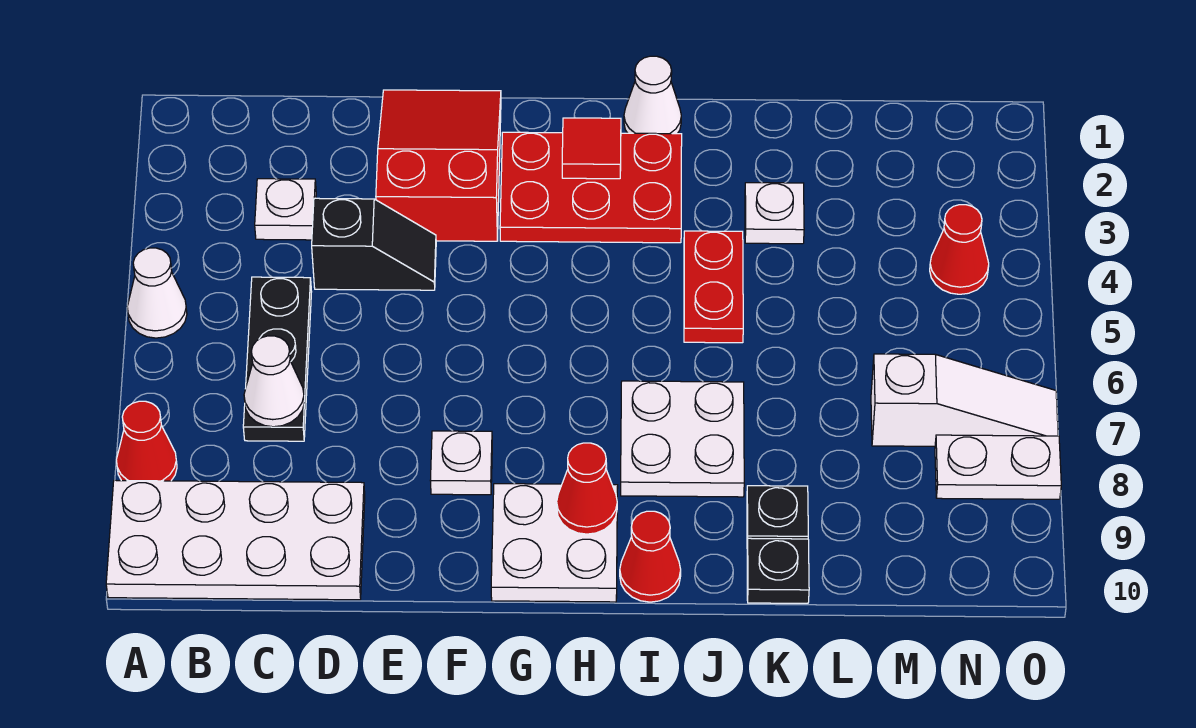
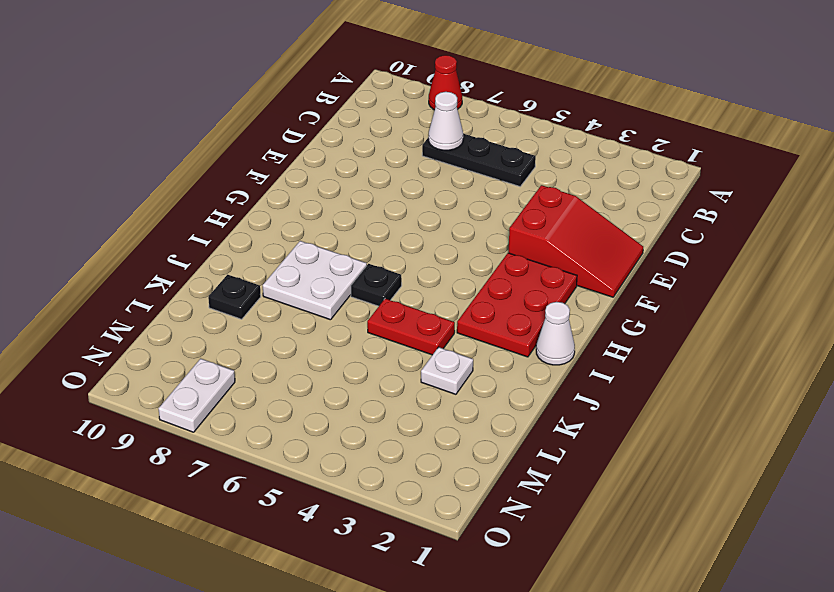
black plate I6 level 1 -> black plate K10 level 1
none -> white cone A5 level 1
none -> white plate A9:D10 level 1
none -> white plate C3 level 1

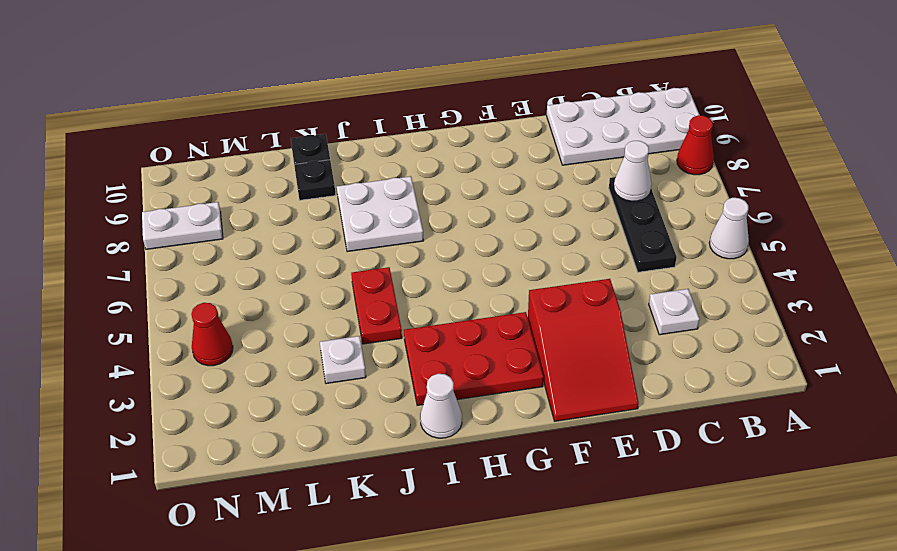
none -> black slope D4:E4 level 1 top D
none -> white plate F8 level 1
none -> white plate G9:H10 level 1

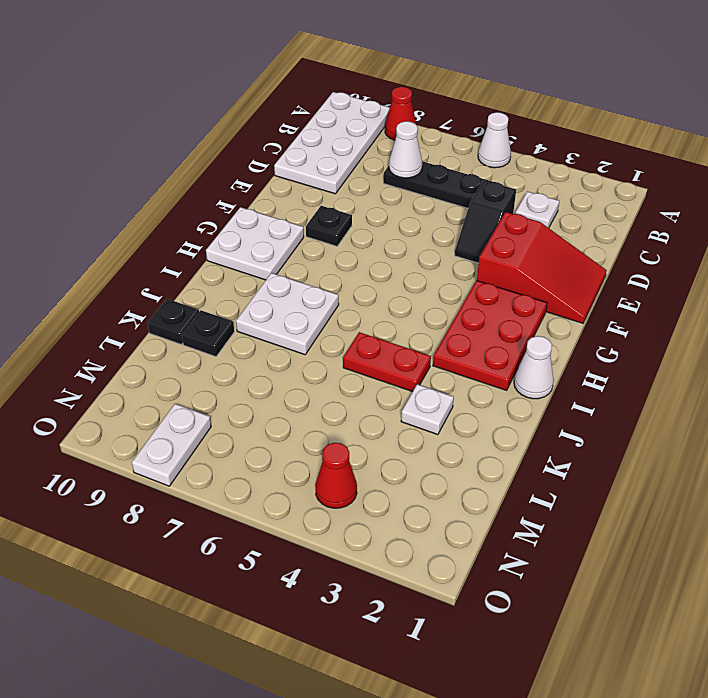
black plate F8 level 1 -> white plate F8 level 1
none -> red cone I10 level 1
none -> white slope M7:O7 level 1 top M
none -> red tile H2 level 2

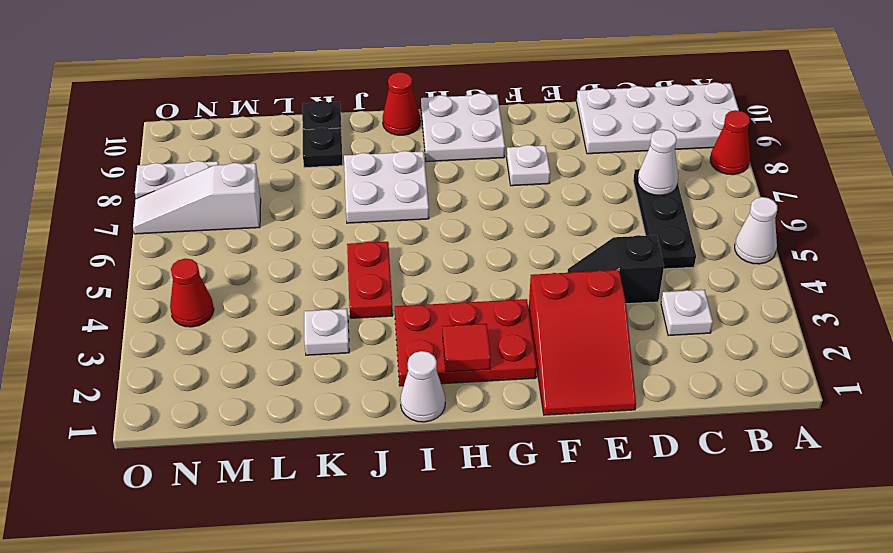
none -> red cone H9 level 2

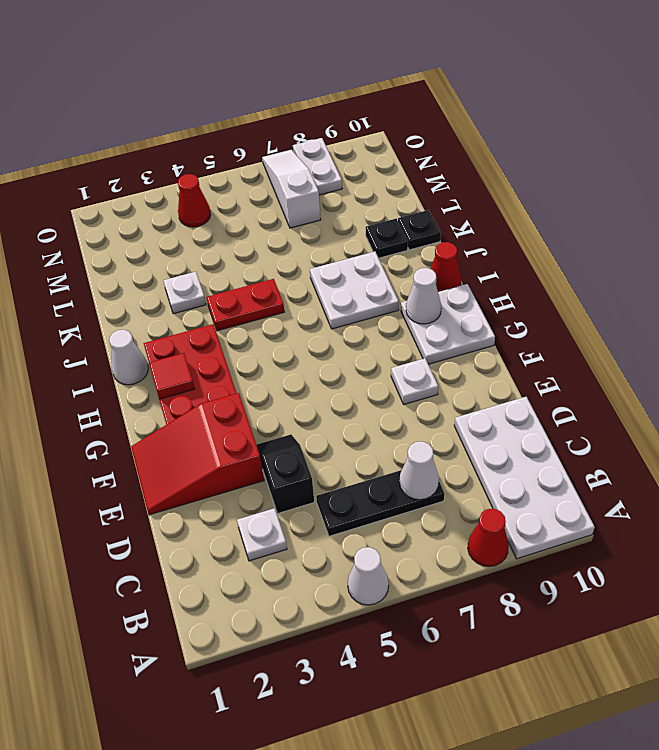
white cone H9 level 2 -> red cone H9 level 2

